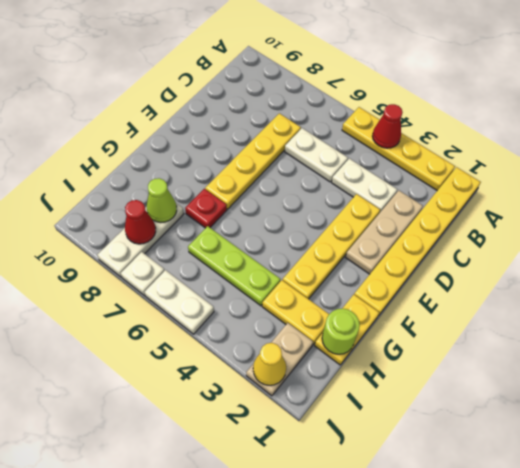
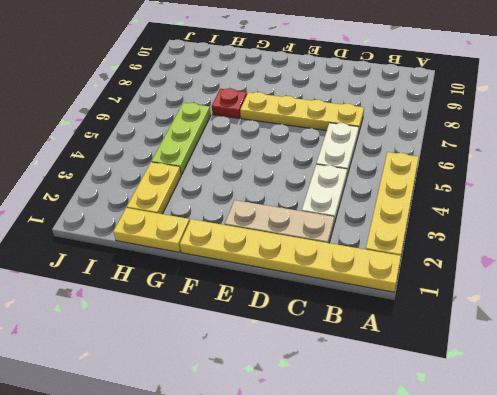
none -> yellow plate D3:G3 level 1
none -> white plate H8:J8 level 1
none -> tan plate I2:J2 level 1

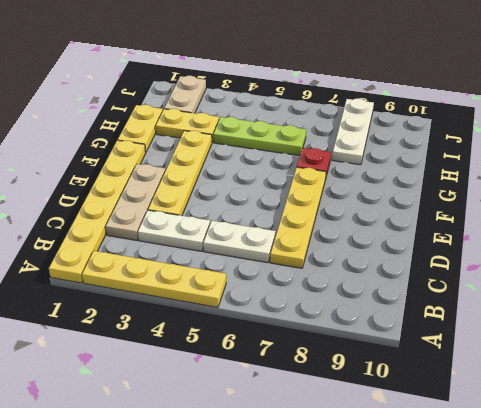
none -> white plate J5:J6 level 1
none -> white plate J7 level 1
none -> red cone A4 level 2

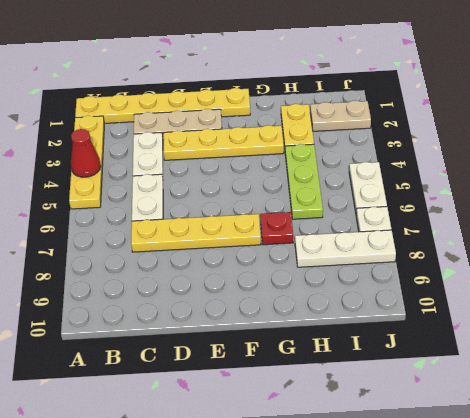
none -> yellow plate G1:H1 level 1
none -> lime round brick H1 level 2
none -> lime cone H8 level 2

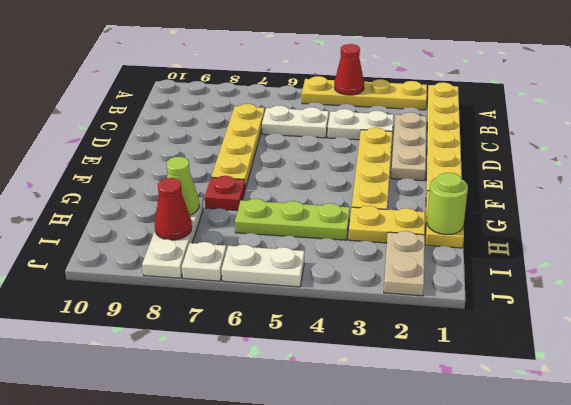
none -> yellow cone J2 level 2

